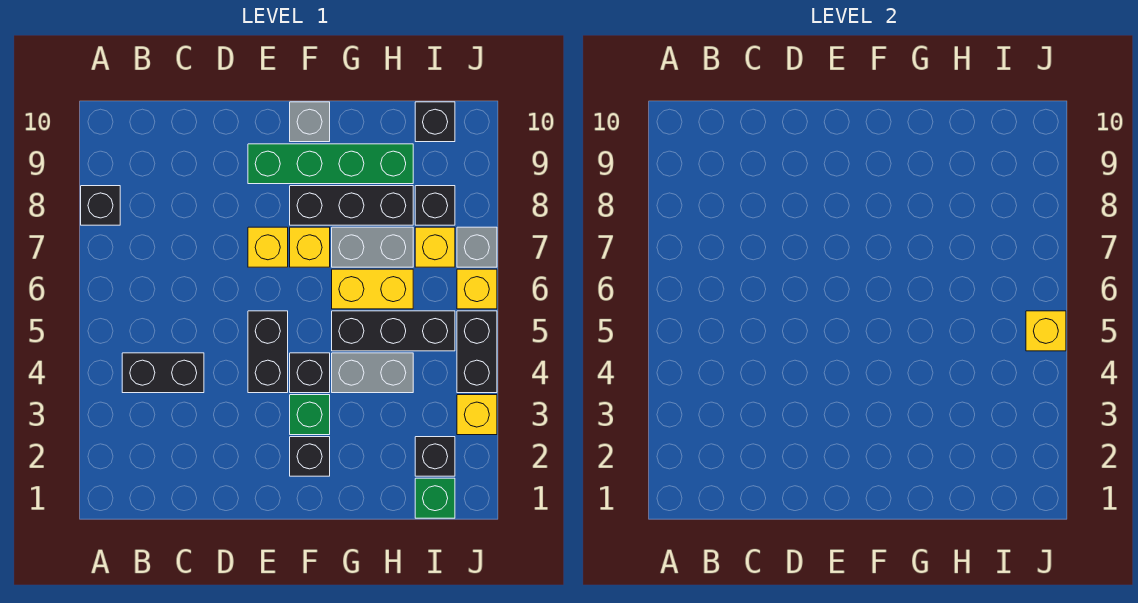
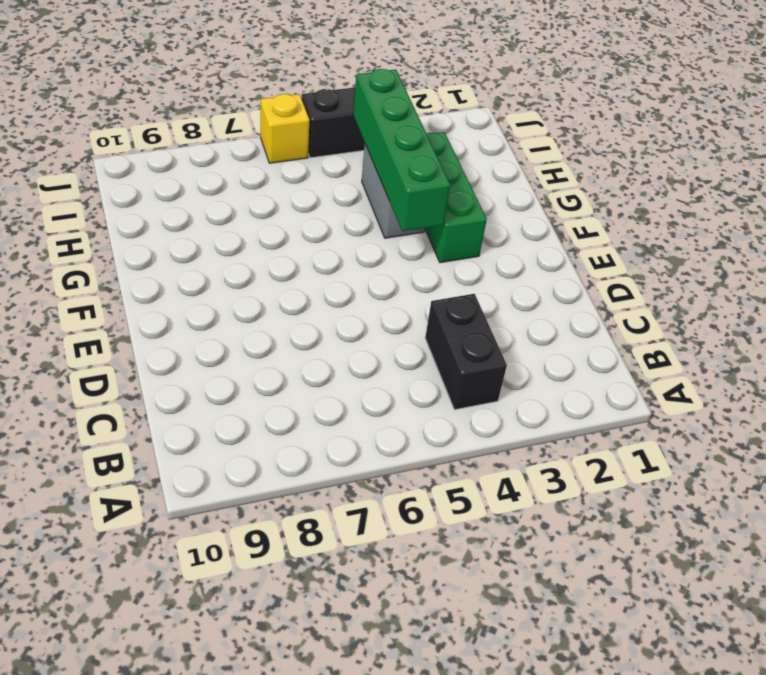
green brick F3:H3 level 1 -> green brick F3 level 1
green brick F4:I4 level 2 -> green brick E9:H9 level 1
none -> black brick A8 level 1
none -> black brick E4:E5 level 1
none -> yellow brick E7 level 1

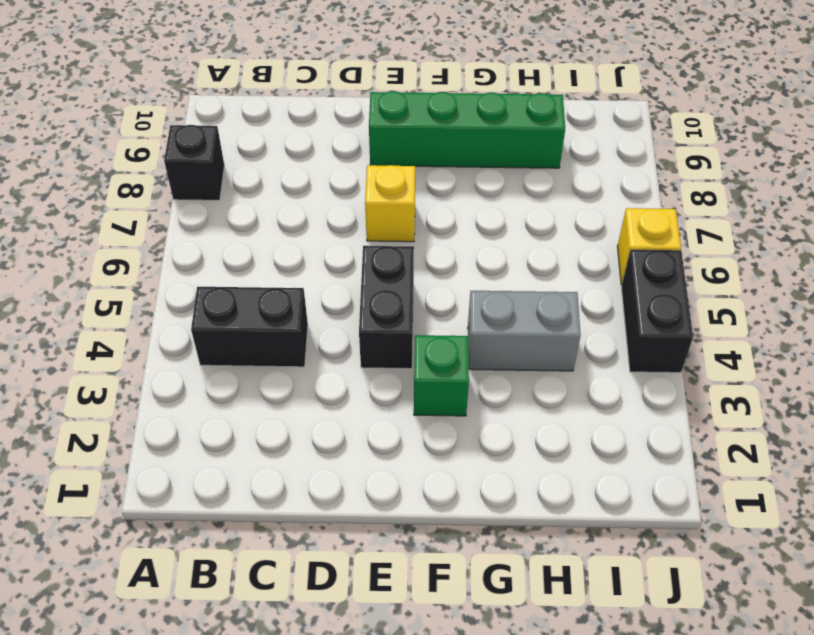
none -> black brick F2 level 1
none -> black brick F4 level 1
none -> yellow brick F7 level 1

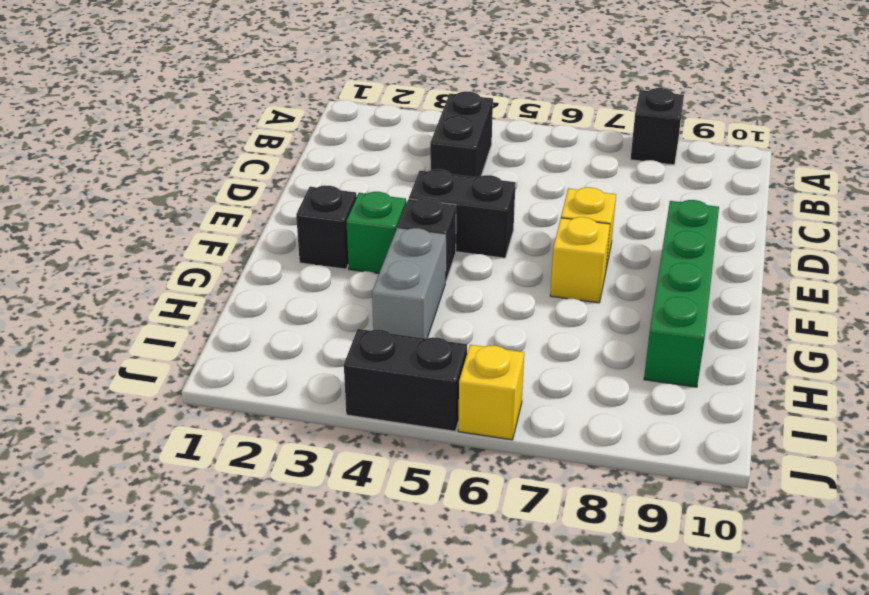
none -> black brick F8:H8 level 1
none -> grey brick F10 level 1
none -> black brick G5:I5 level 1

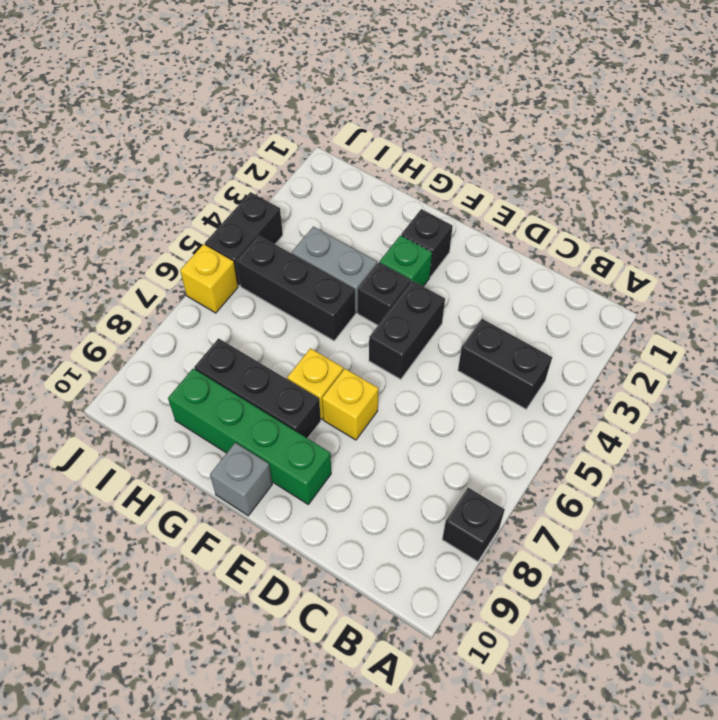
none -> yellow brick G6:H6 level 1
none -> grey brick G7:H7 level 1
none -> green brick I1 level 1

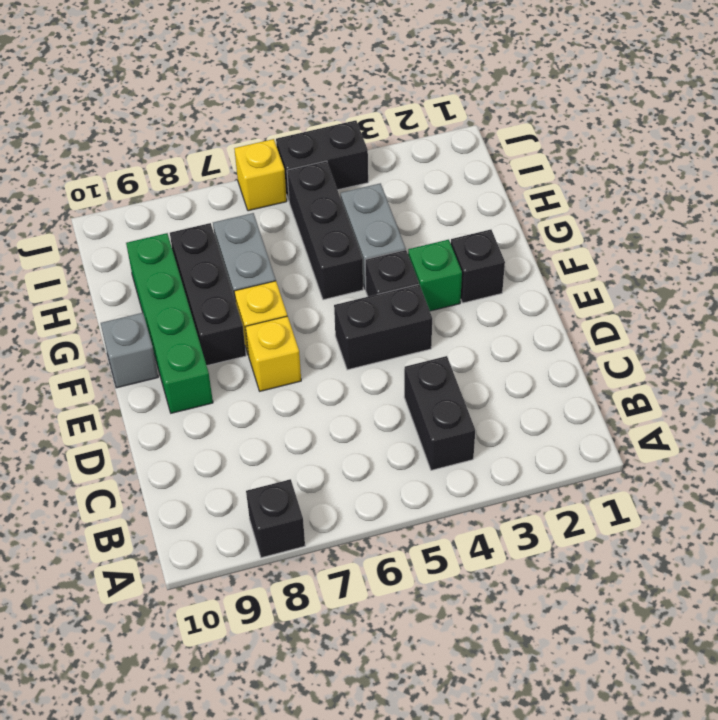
none -> yellow brick G6:H6 level 1
none -> green brick I1 level 1
none -> black brick I2 level 1

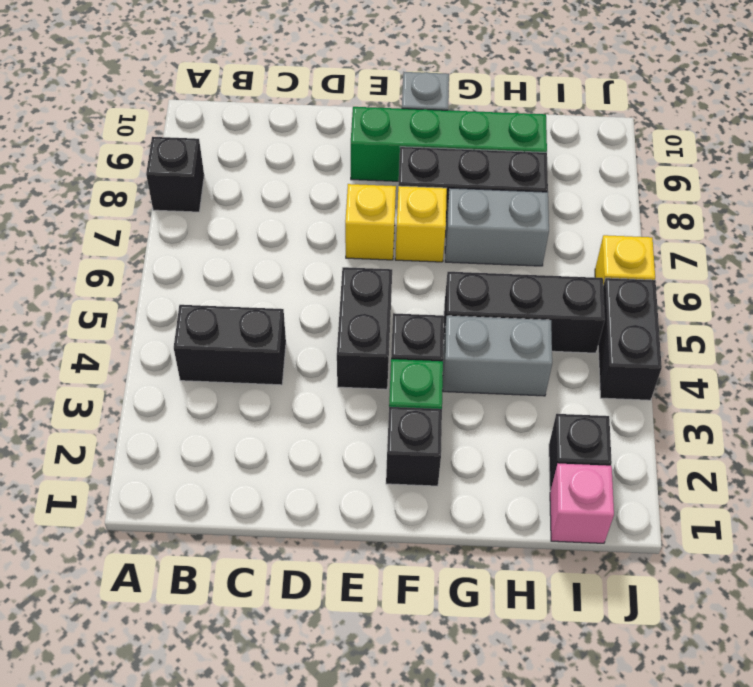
pink brick I1 level 1 -> green brick I1 level 1
none -> yellow brick G6:H6 level 1
none -> yellow brick I7 level 1
none -> black brick I8 level 1

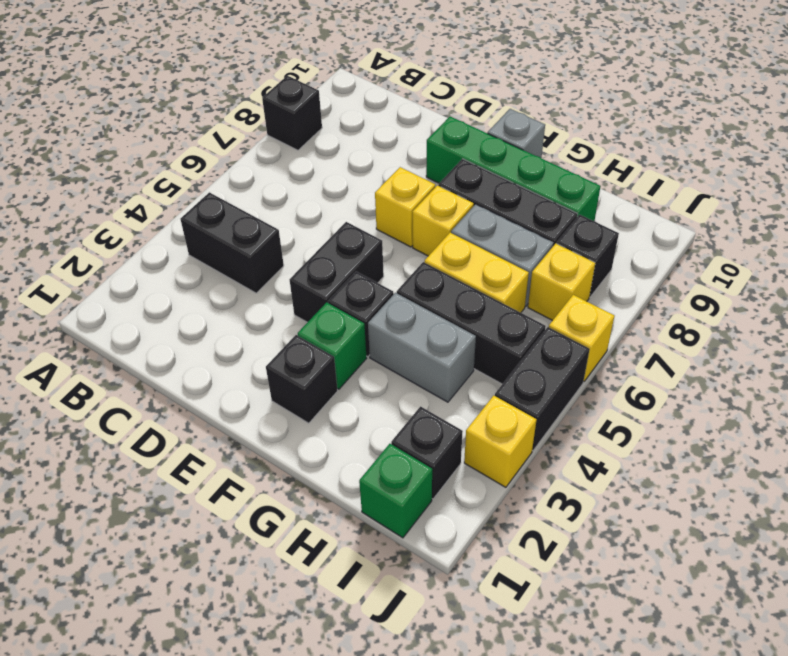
none -> black brick I10 level 1
none -> grey brick J7 level 1
none -> yellow brick J5 level 2

